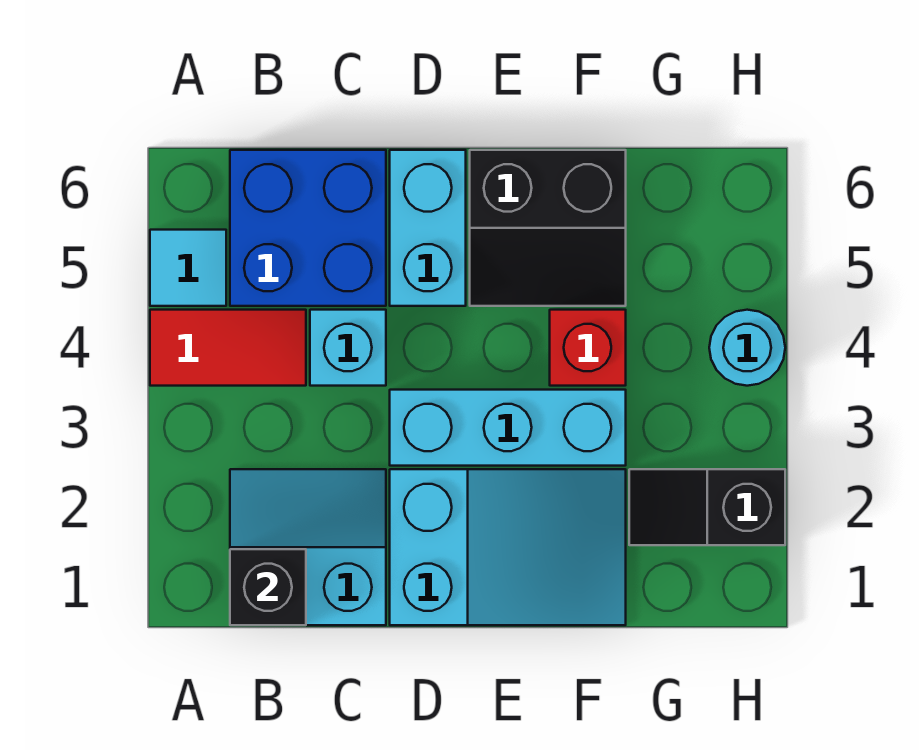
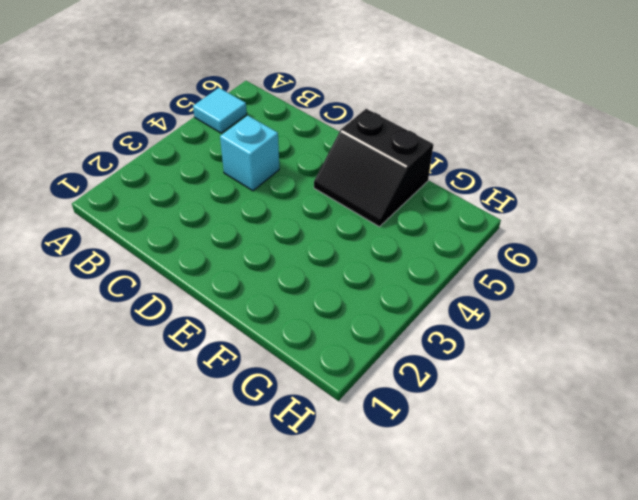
none -> red tile A4:B4 level 1
none -> cyan slope B1:C2 level 1 top 1
none -> blue brick B5:C6 level 1

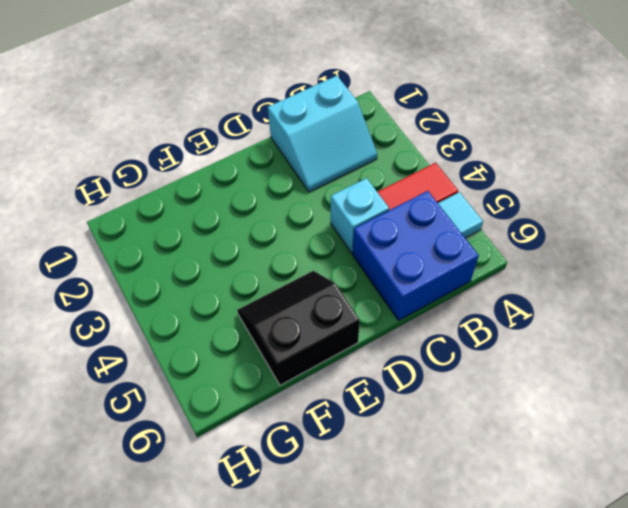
none -> cyan slope D1:F2 level 1 top D
none -> cyan brick D3:F3 level 1
none -> cyan brick D5:D6 level 1

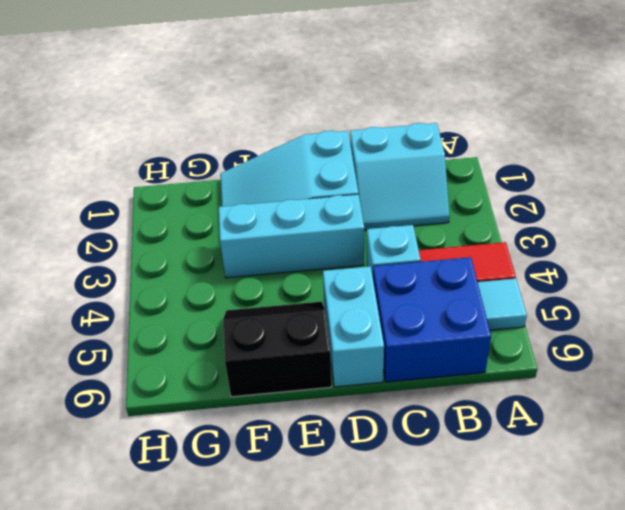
none -> red brick F4 level 1
none -> black slope G2:H2 level 1 top H
none -> cyan round brick H4 level 1

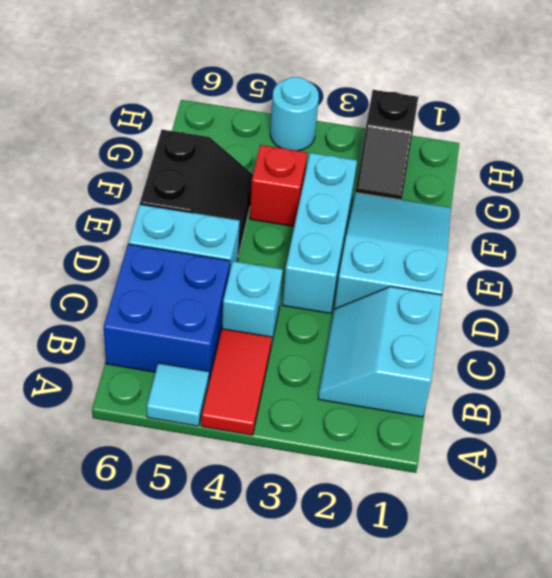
none -> black brick B1 level 2

